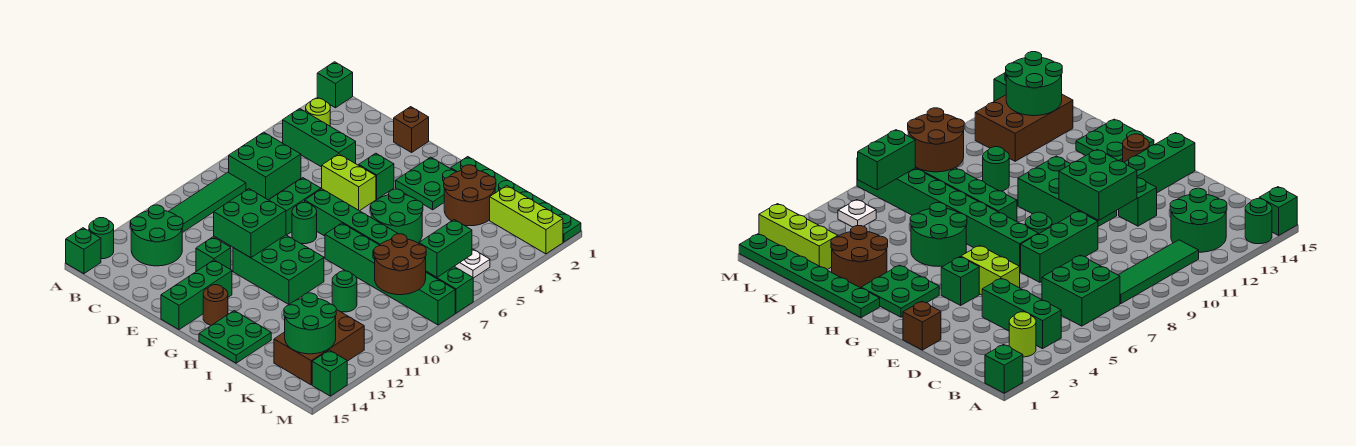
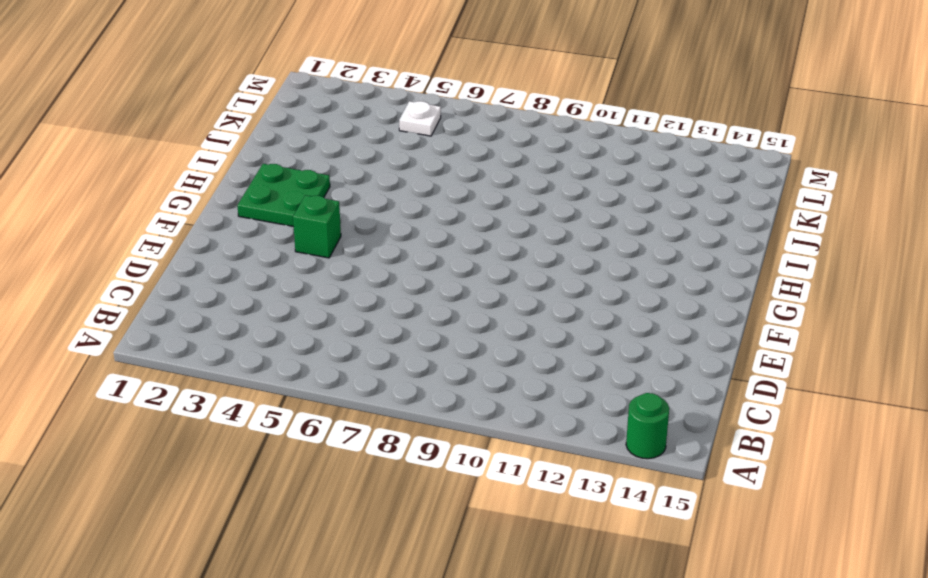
none -> green brick A1 level 1
none -> green brick A15 level 1
none -> lime round brick B3 level 1
none -> green brick B4:D4 level 1

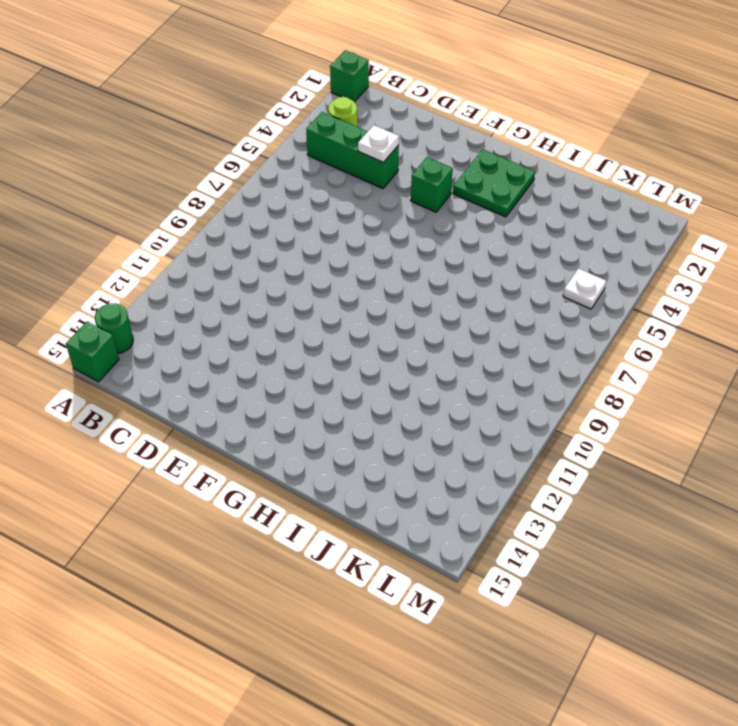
white plate D4 level 2 -> none
none -> green brick B6:C7 level 1
none -> green tile B8:B11 level 1
none -> green round brick B12:C13 level 1
none -> brown brick E1 level 1

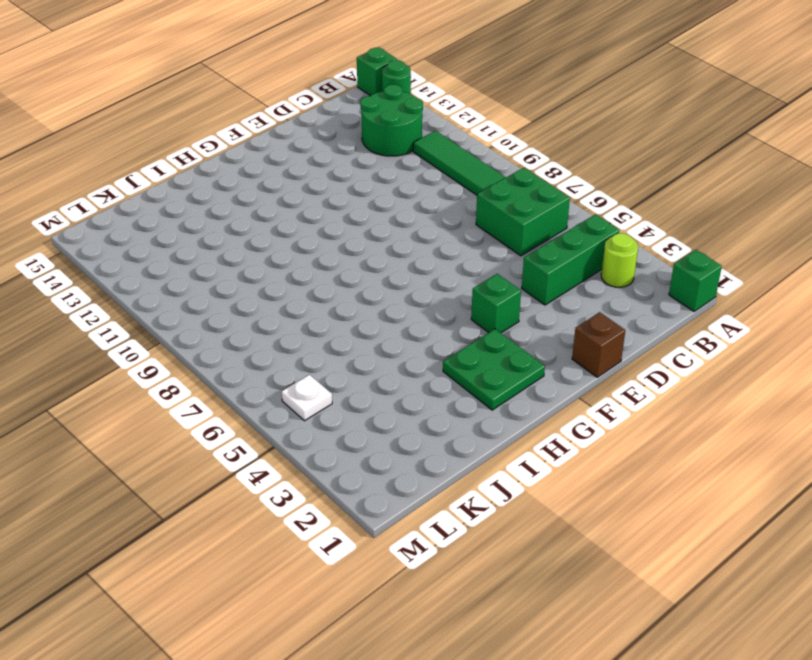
none -> lime brick E5:F5 level 1
none -> green brick E7:E9 level 1
none -> green brick E12 level 1
none -> green brick F7:M7 level 1

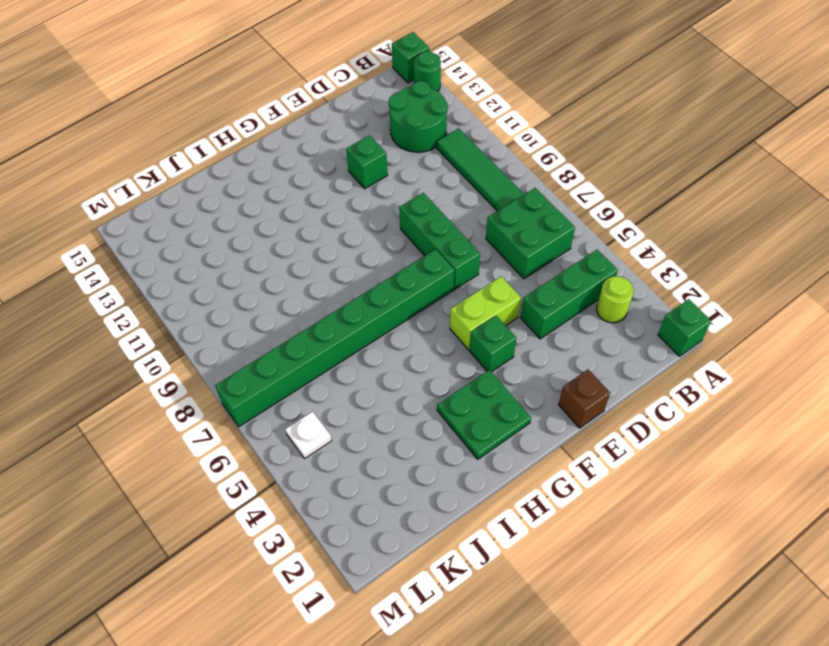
none -> green round brick F8 level 1
none -> green brick F10:H11 level 1
none -> green brick F13:F15 level 1
none -> brown round brick G14 level 1

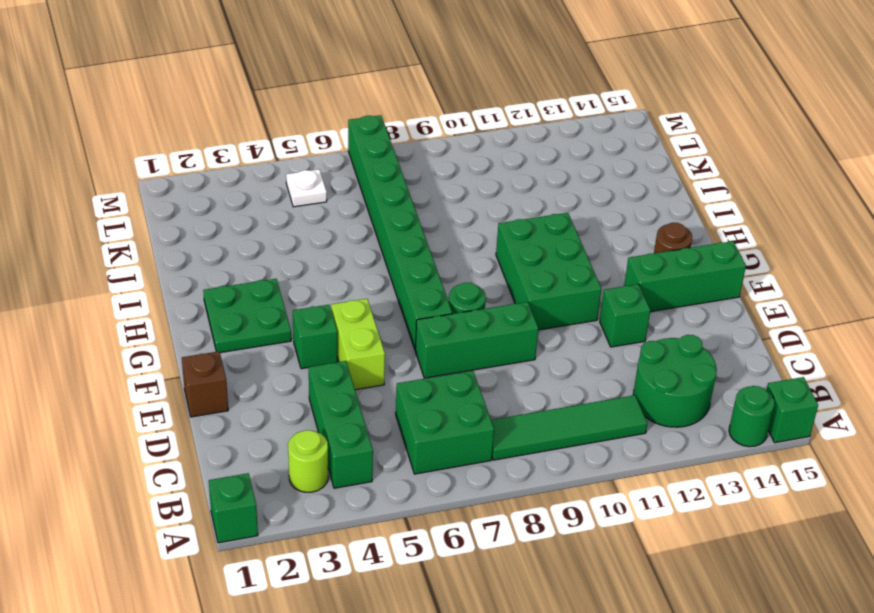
none -> green plate H1:M1 level 1
none -> green round brick H5:I6 level 1
none -> green brick H8:M8 level 1
none -> green plate H14:I15 level 1

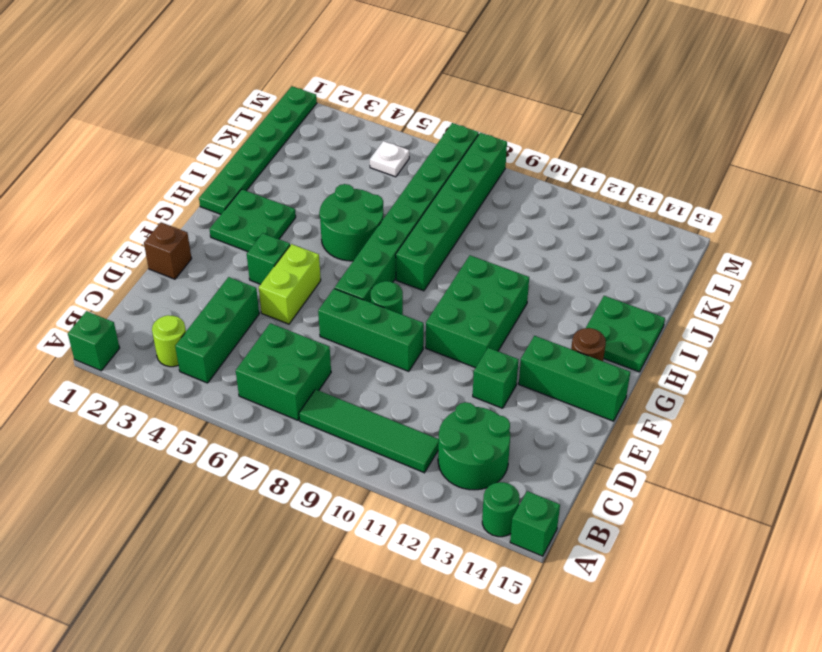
none -> brown round brick I2:J3 level 1
none -> green round brick J10 level 1
none -> lime brick K2:M2 level 1
none -> brown brick K12:L14 level 1

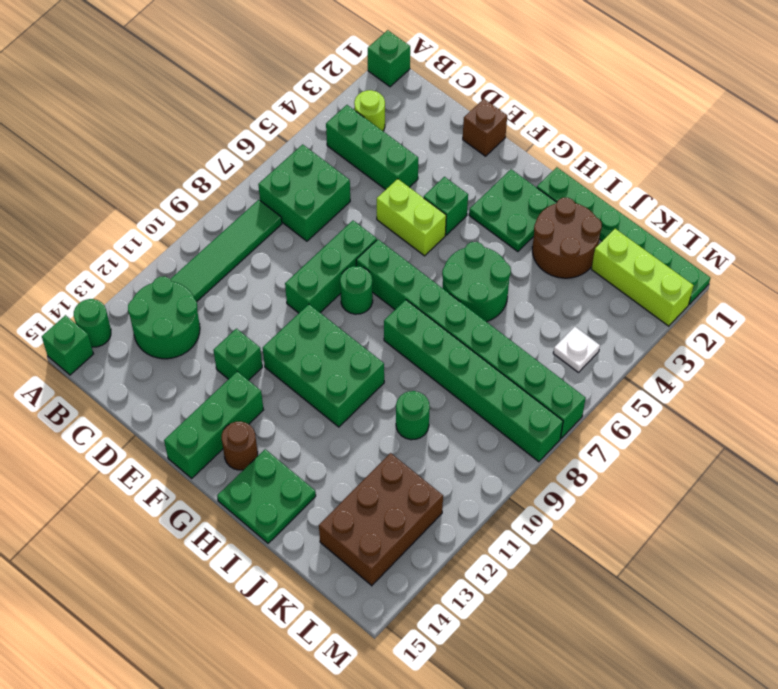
none -> green brick M14 level 1
none -> green brick E10:F11 level 2
none -> brown round brick K8:L9 level 2
none -> green round brick K13:L14 level 2

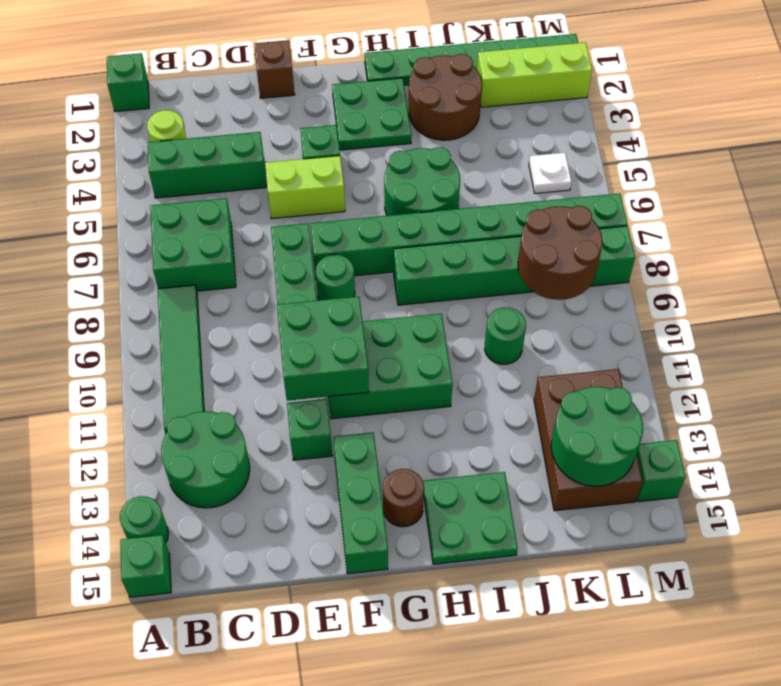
none -> green brick L6:L7 level 2

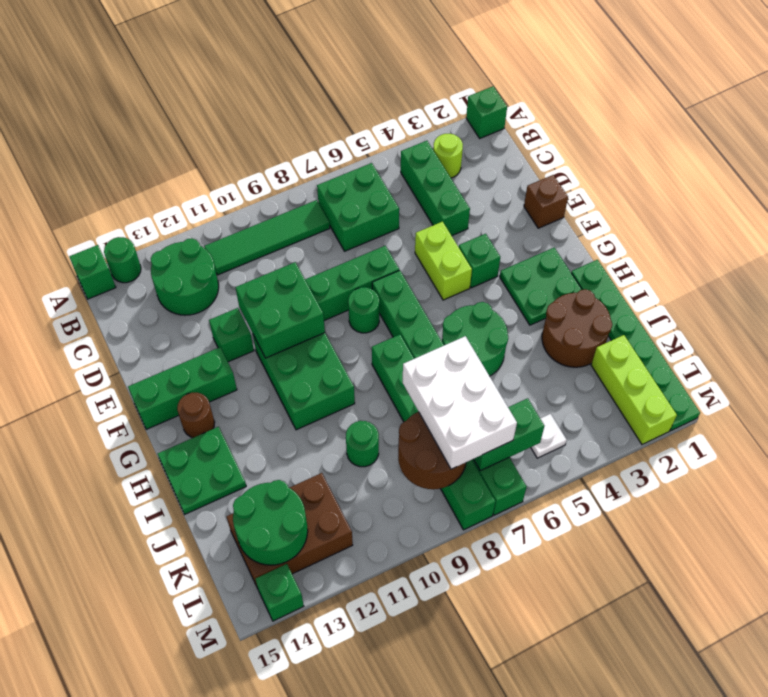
white brick J7:L8 level 3 -> none

